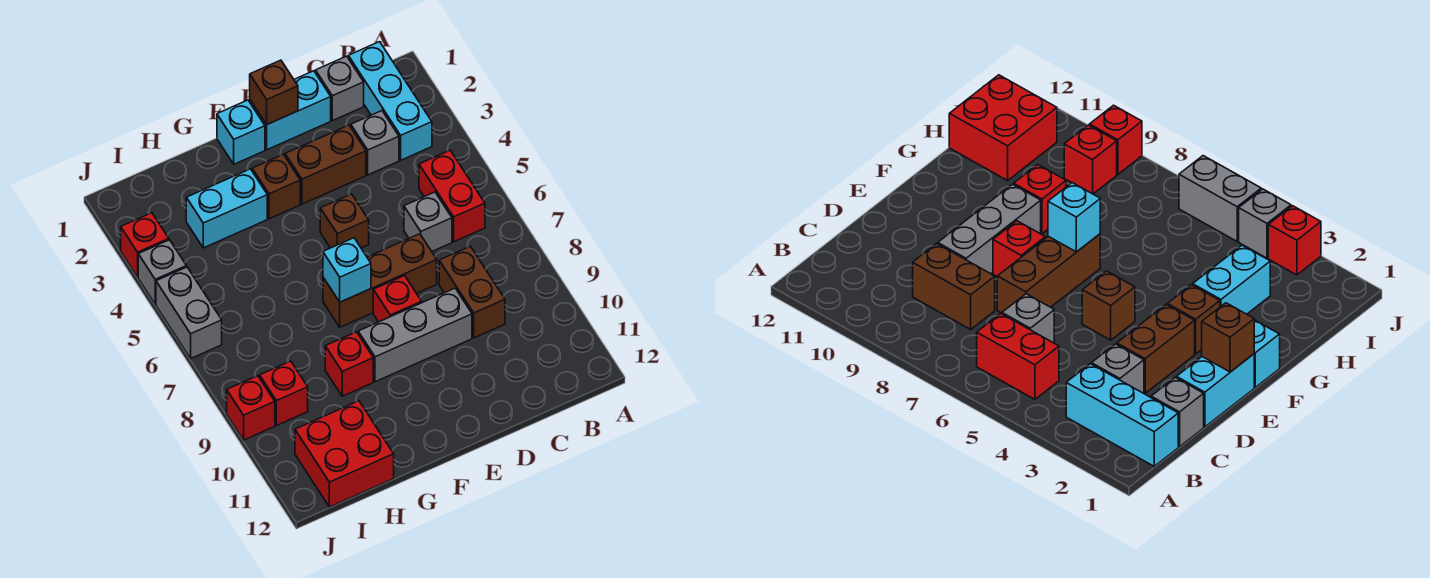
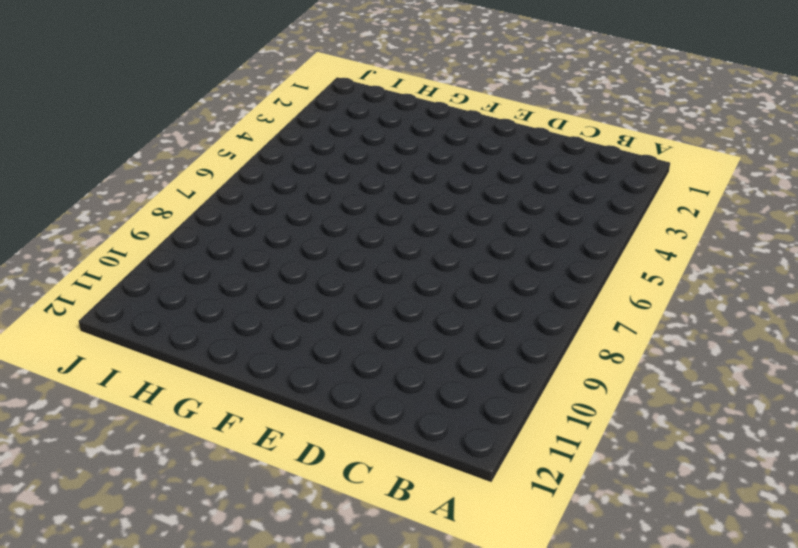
none -> cyan brick B1:B3 level 1
none -> red brick B5:B6 level 1
none -> grey brick C1 level 1

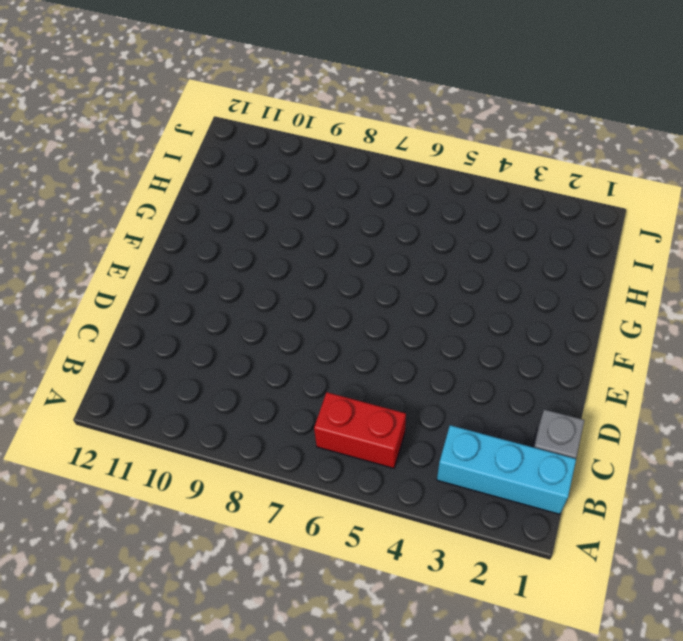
none -> grey brick C3 level 1
none -> grey brick C6 level 1
none -> brown brick C8:C9 level 1

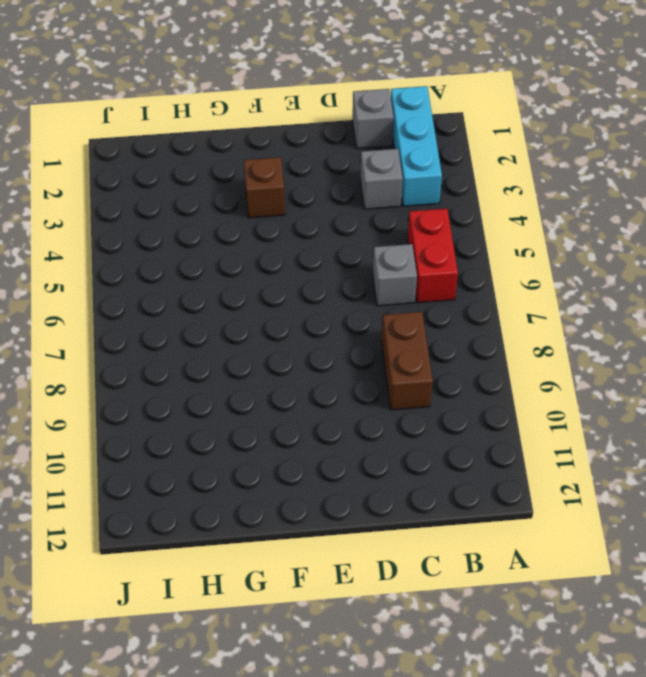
none -> cyan brick D1:E1 level 1
none -> brown brick D3:E3 level 1
none -> brown brick D7:F7 level 1

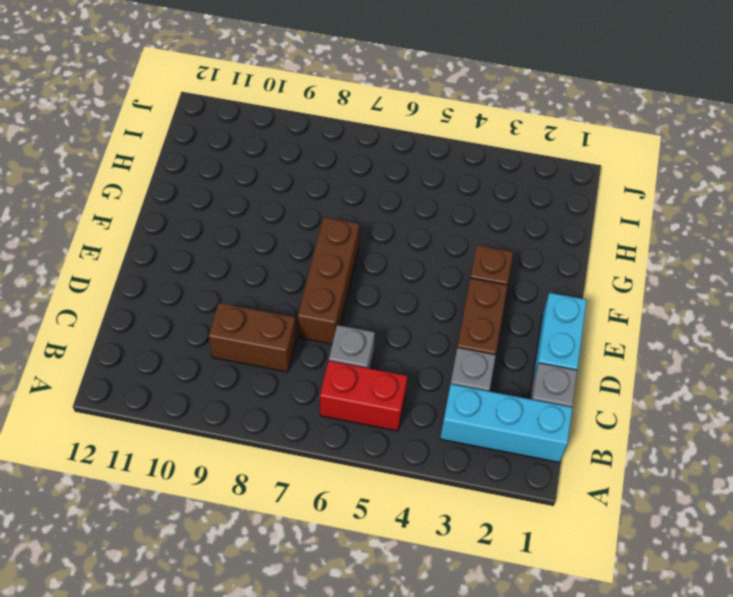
none -> grey brick D9:F9 level 1
none -> brown brick E5 level 1
none -> red brick E8 level 1

